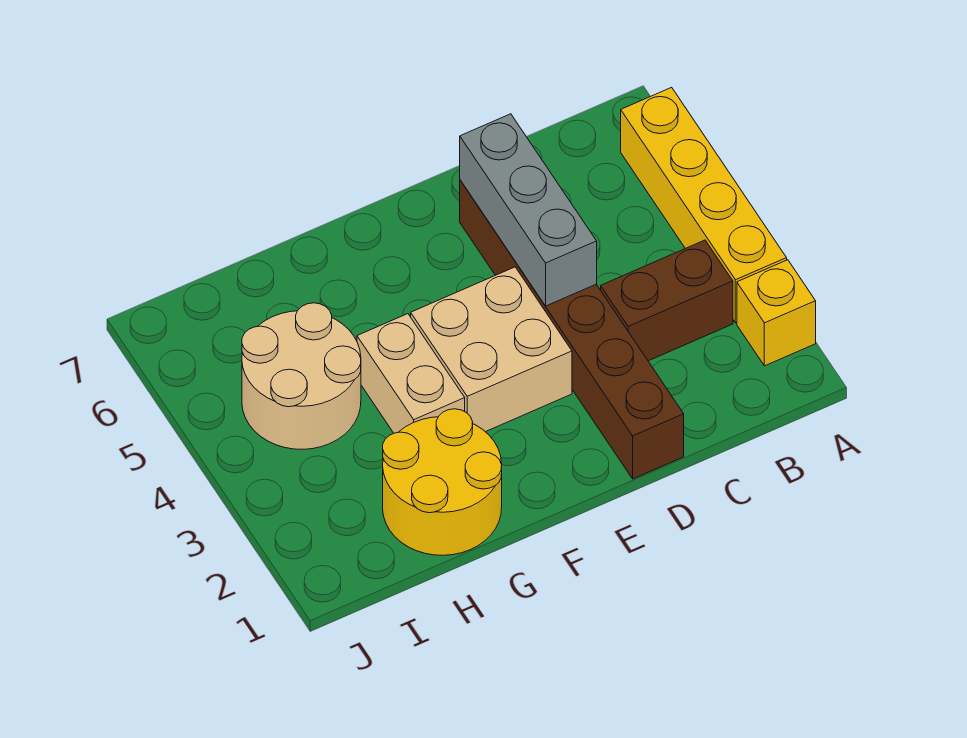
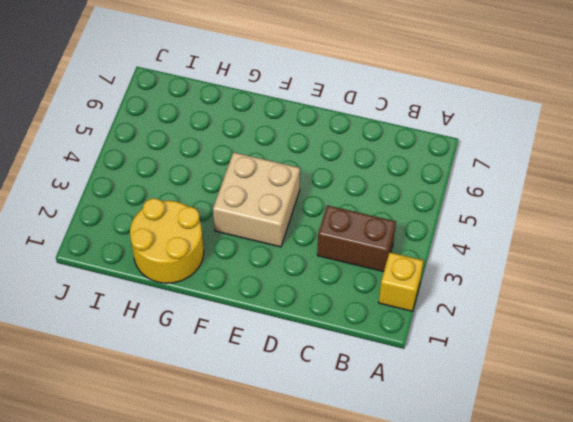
none -> yellow brick A3:A6 level 1
none -> brown brick D1:D6 level 1

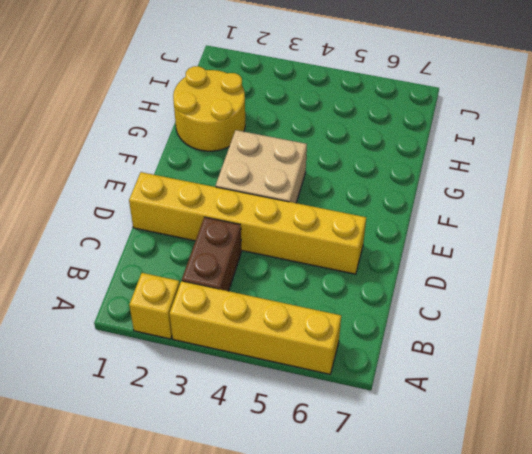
yellow brick D1:D6 level 1 -> brown brick D1:D6 level 1
none -> tan brick G3:G4 level 1
none -> tan round brick H4:I5 level 1

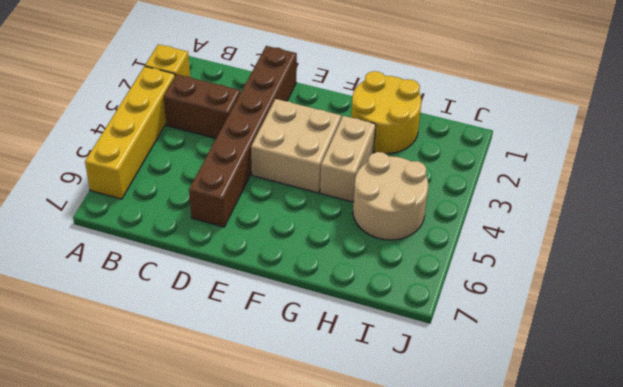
none -> grey brick D4:D6 level 2

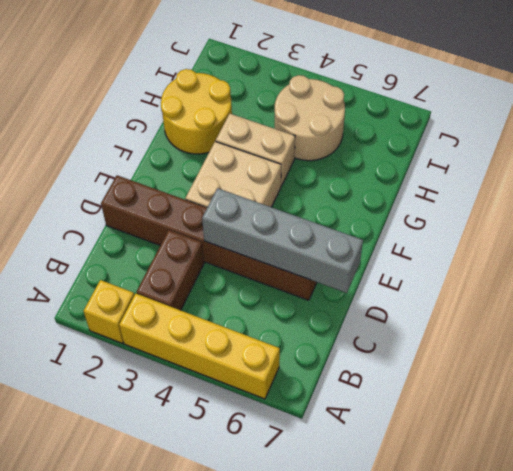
grey brick D4:D7 level 2 -> grey brick D4:D6 level 2

